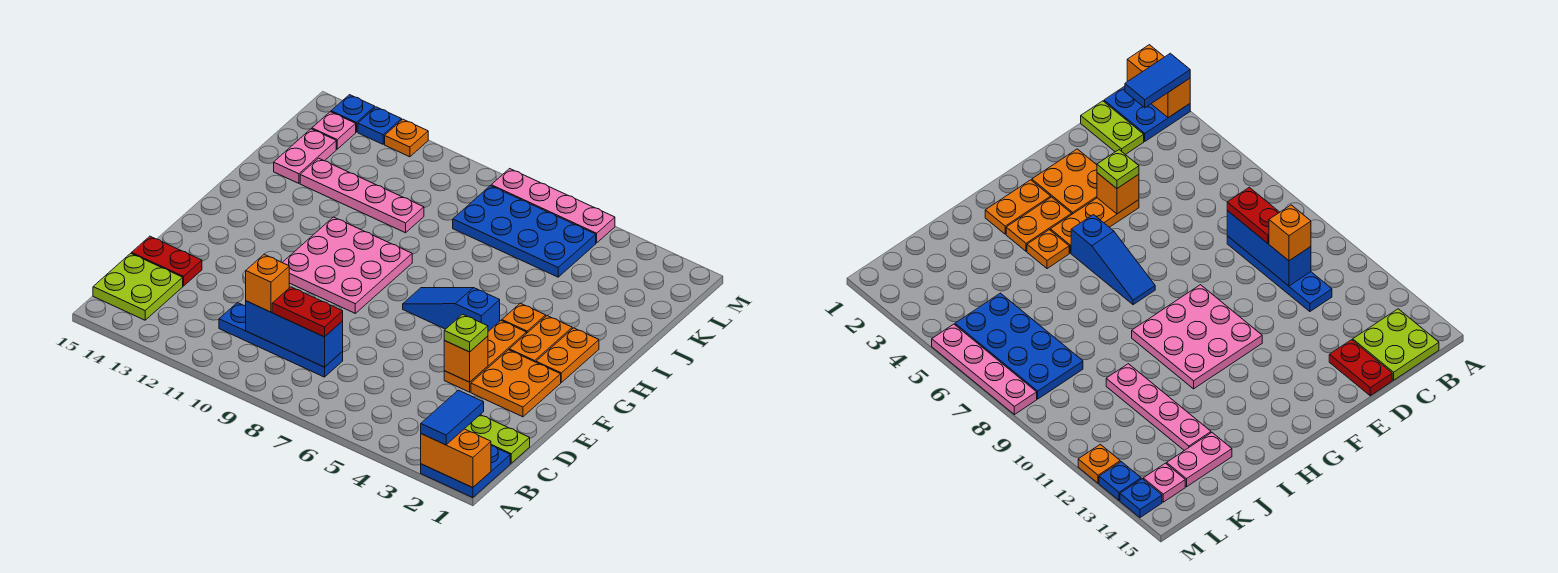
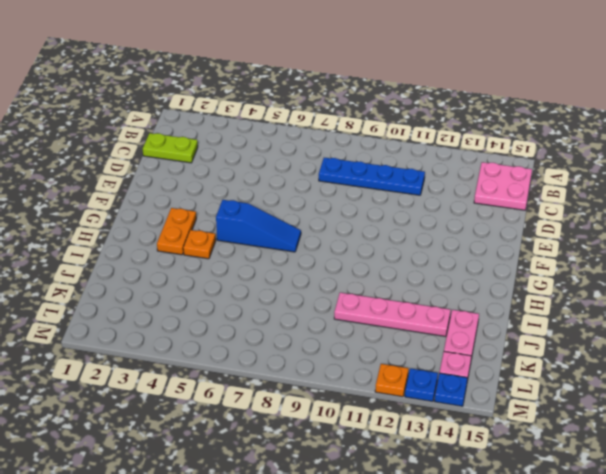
pink plate B14:C15 level 1 -> lime plate B14:C15 level 1
none -> blue plate A1:B2 level 1
none -> red plate D14:D15 level 1
none -> orange plate E2:F3 level 1

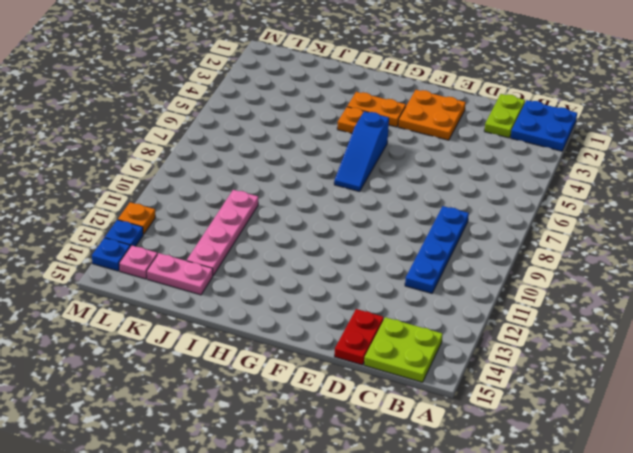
none -> orange plate E4:G4 level 1
none -> pink plate F9:H11 level 1
none -> orange plate G2:H2 level 1

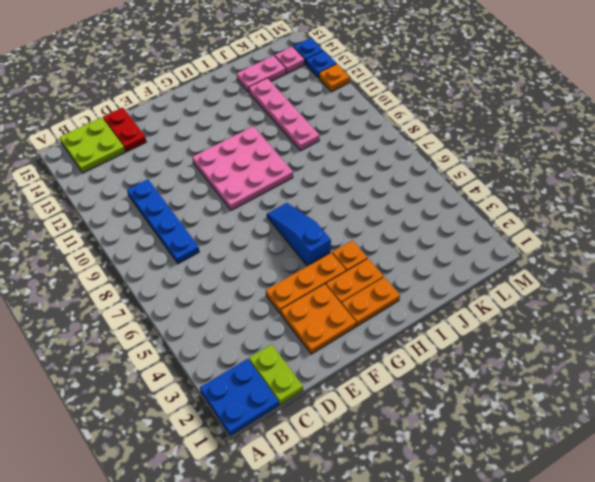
none -> blue plate K5:L8 level 1
none -> pink plate M5:M8 level 1
none -> orange brick A1:A2 level 2

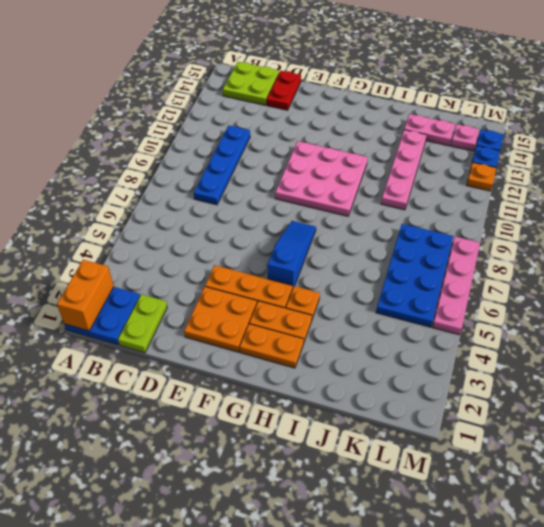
none -> blue brick C8:C10 level 2
none -> orange brick E4 level 2
none -> blue tile A2:B2 level 3

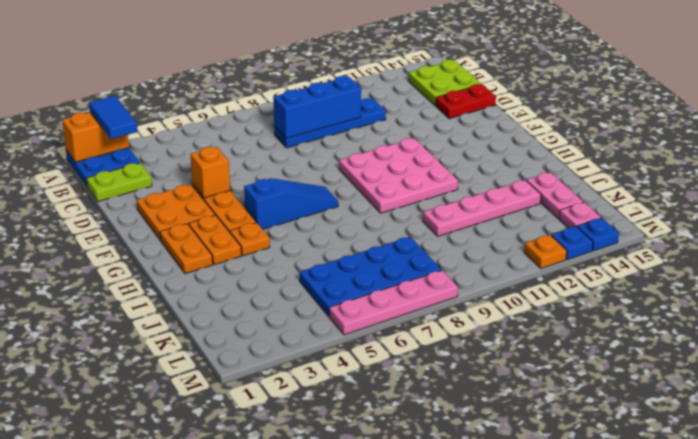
none -> red plate C8:C9 level 3
none -> orange brick C10 level 3
none -> lime plate E4 level 3

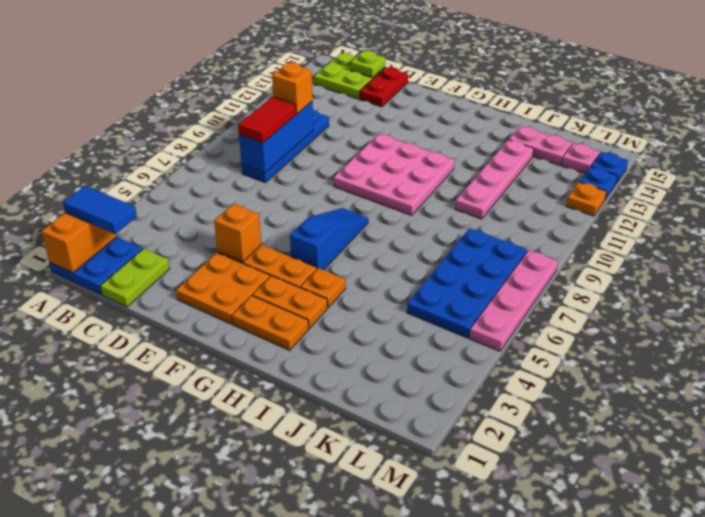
red tile C8:C9 level 3 -> red plate C8:C9 level 3
lime plate C15 level 2 -> lime plate E4 level 3

